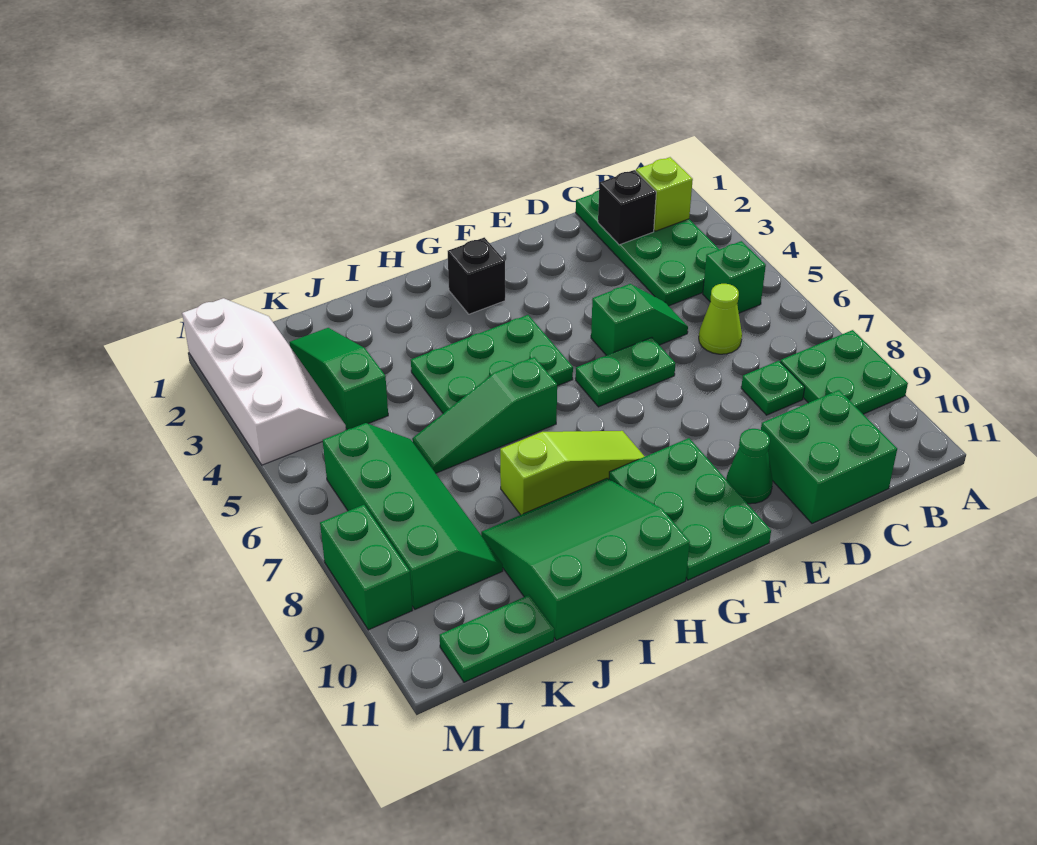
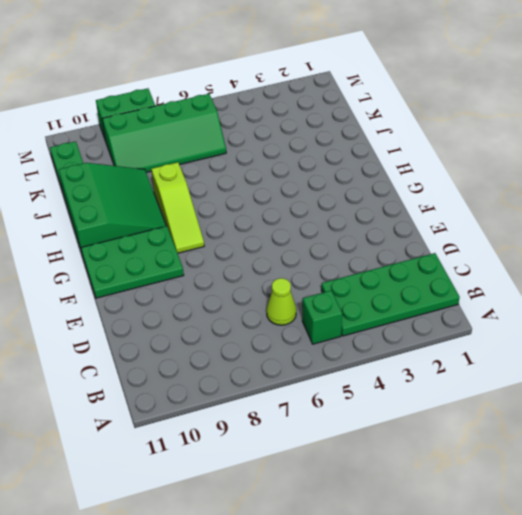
none -> green plate A8:B9 level 1
none -> green plate C8 level 1
none -> green brick C10:D11 level 1

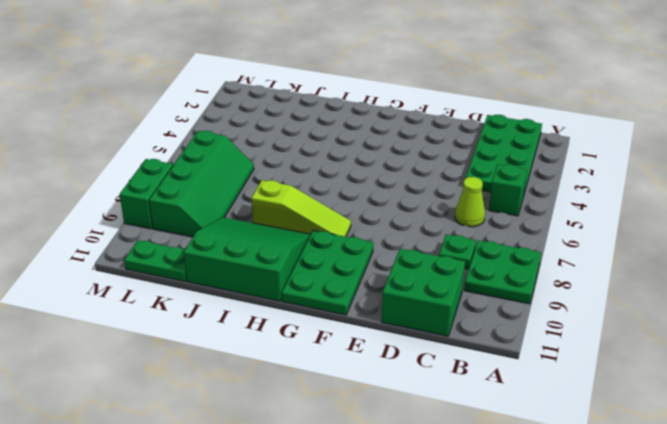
none -> green slope D5:E5 level 1 top E
none -> green plate E6:F6 level 1
none -> green cone E10 level 1

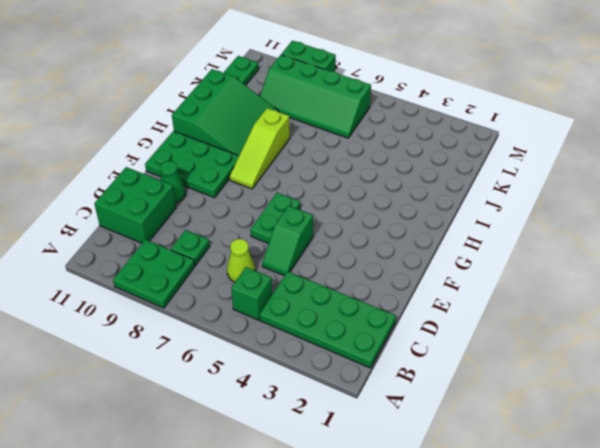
none -> black brick G2 level 1
none -> green plate G4:I5 level 1
none -> green slope H6:J6 level 1 top H

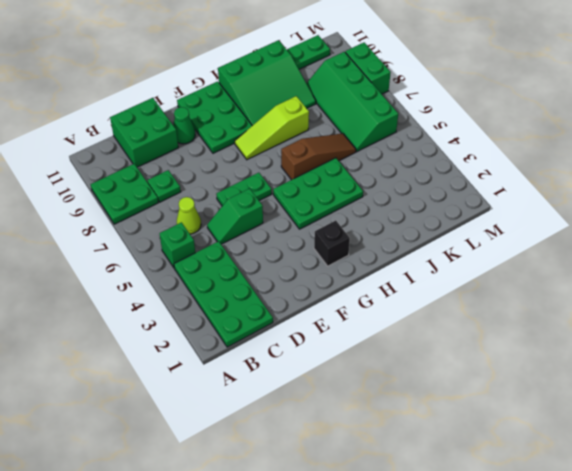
brown slope H6:J6 level 1 top H -> green slope H6:J6 level 1 top H
none -> green slope K2:K4 level 1 top 4
none -> white slope L1:M4 level 1 top M
none -> lime brick B2 level 2

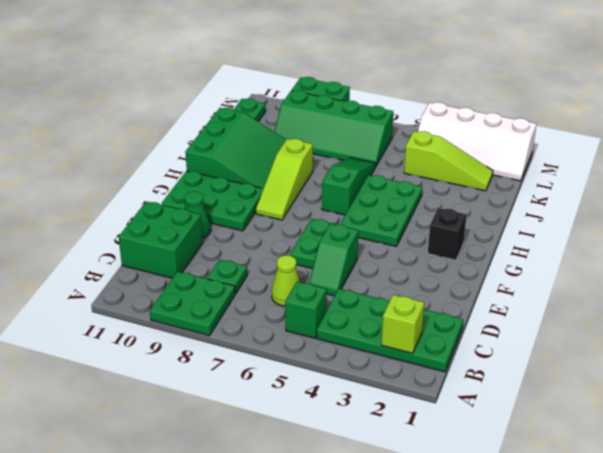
lime slope K2:K4 level 1 top 4 -> green slope K2:K4 level 1 top 4
none -> black brick C2 level 2

